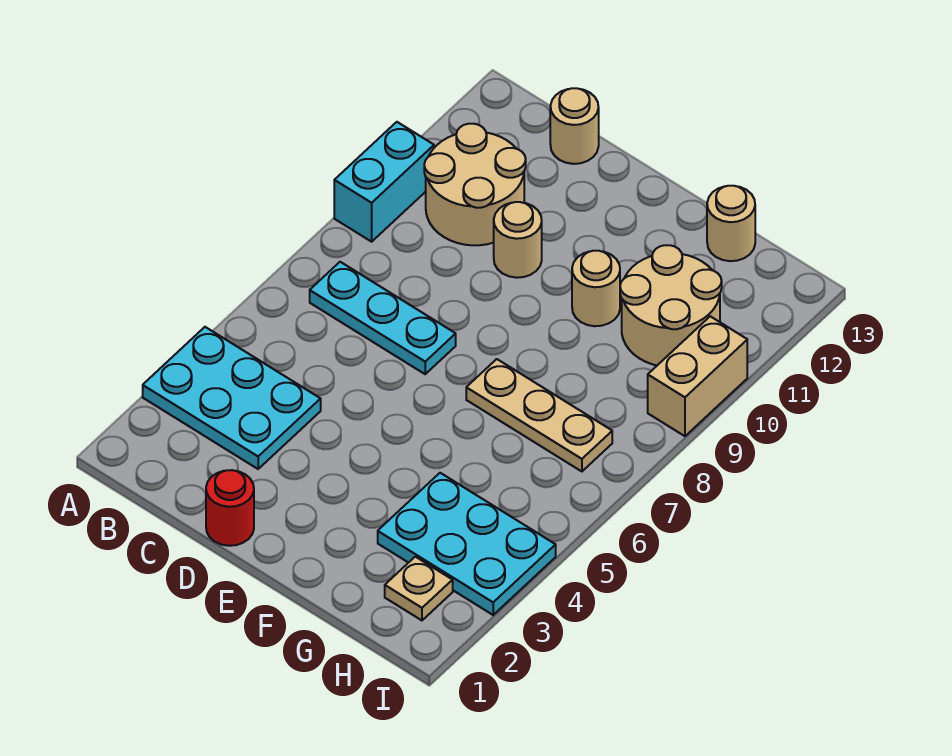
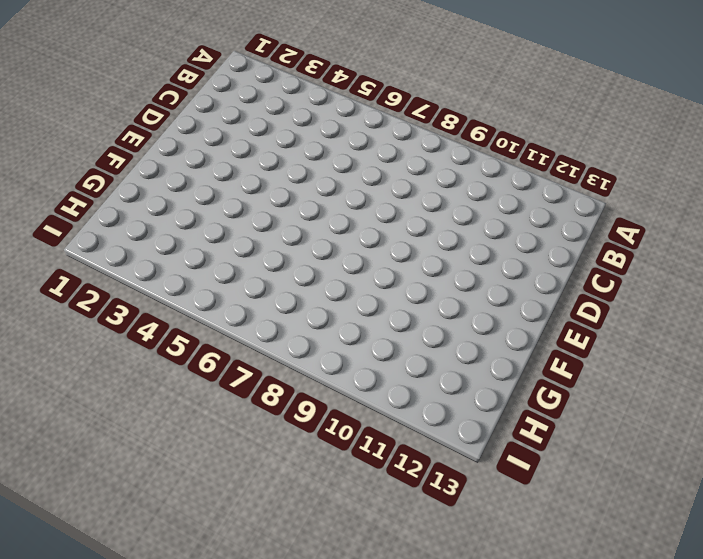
none -> cyan plate A3:C4 level 1
none -> cyan brick A9:A10 level 1
none -> cyan plate B7:D7 level 1

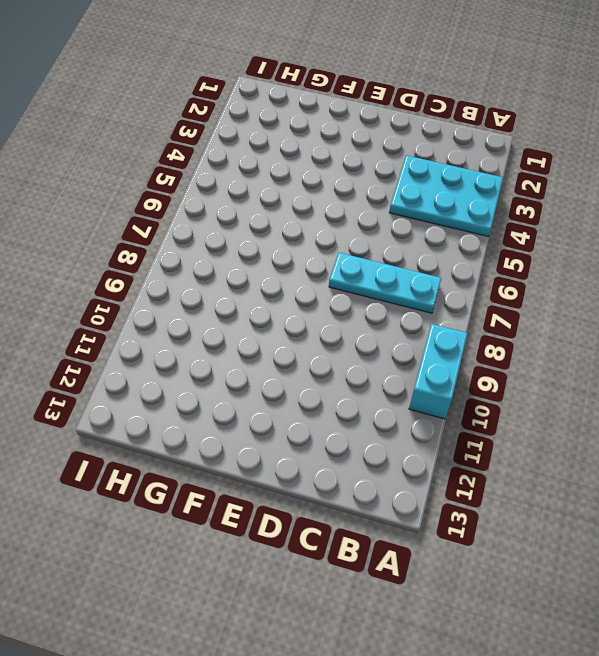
none -> tan round brick B10:C11 level 1
none -> tan round brick C13 level 1
none -> red round brick D1 level 1

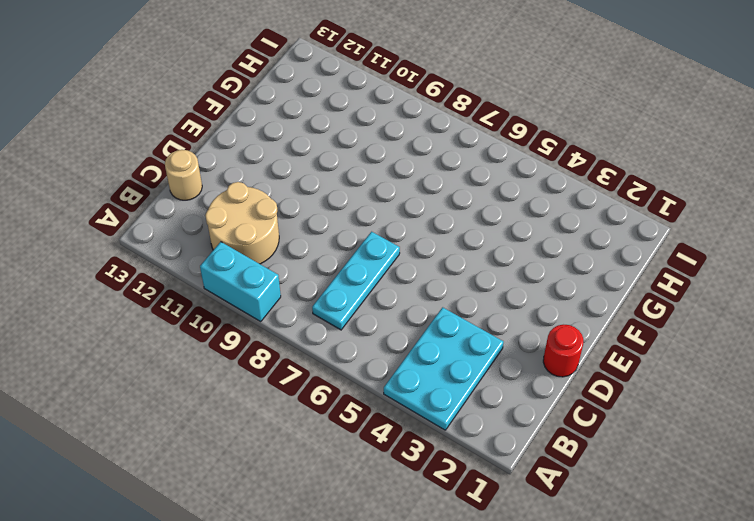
none -> tan round brick D10 level 1
none -> tan plate F7:H7 level 1
none -> tan round brick F10 level 1

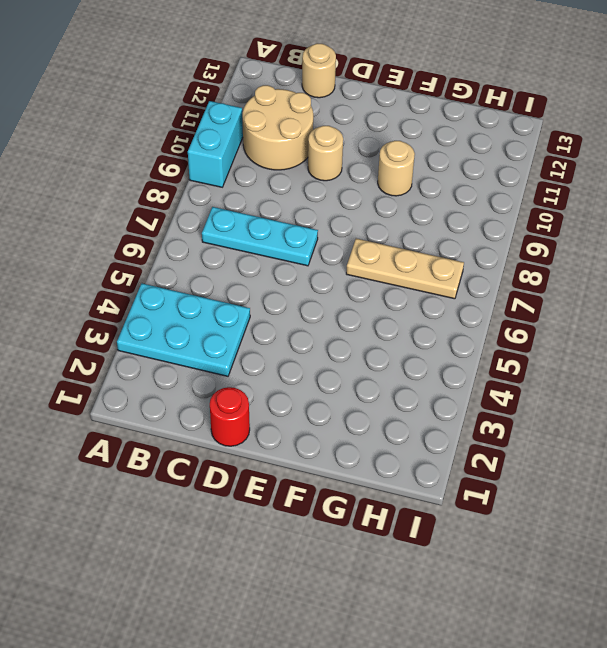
none -> cyan plate G3:I4 level 1
none -> tan round brick G10:H11 level 1
none -> tan round brick G13 level 1

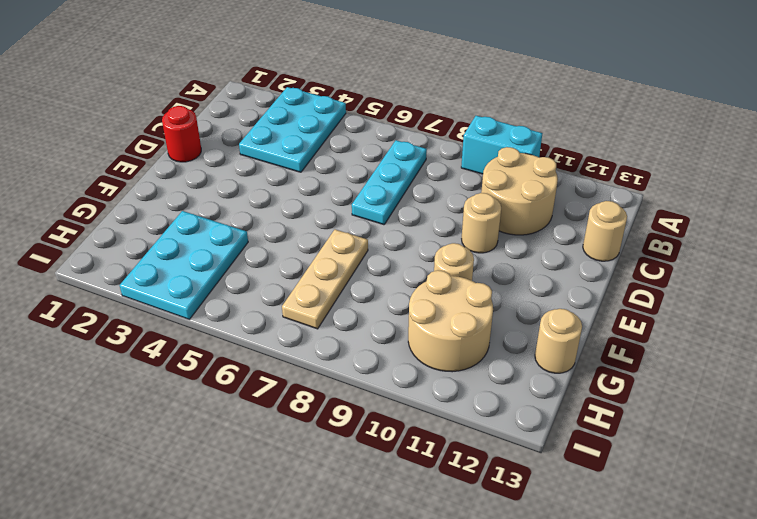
none -> tan plate H2 level 1
none -> tan brick I9:I10 level 1

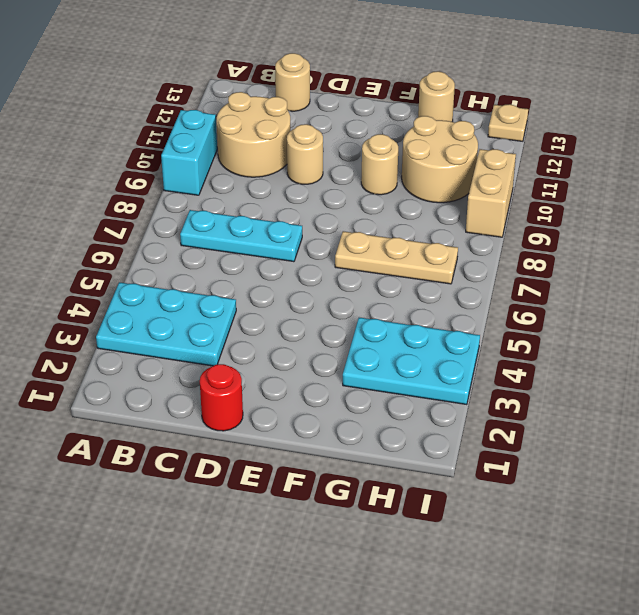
tan plate I13 level 1 -> tan plate H2 level 1

